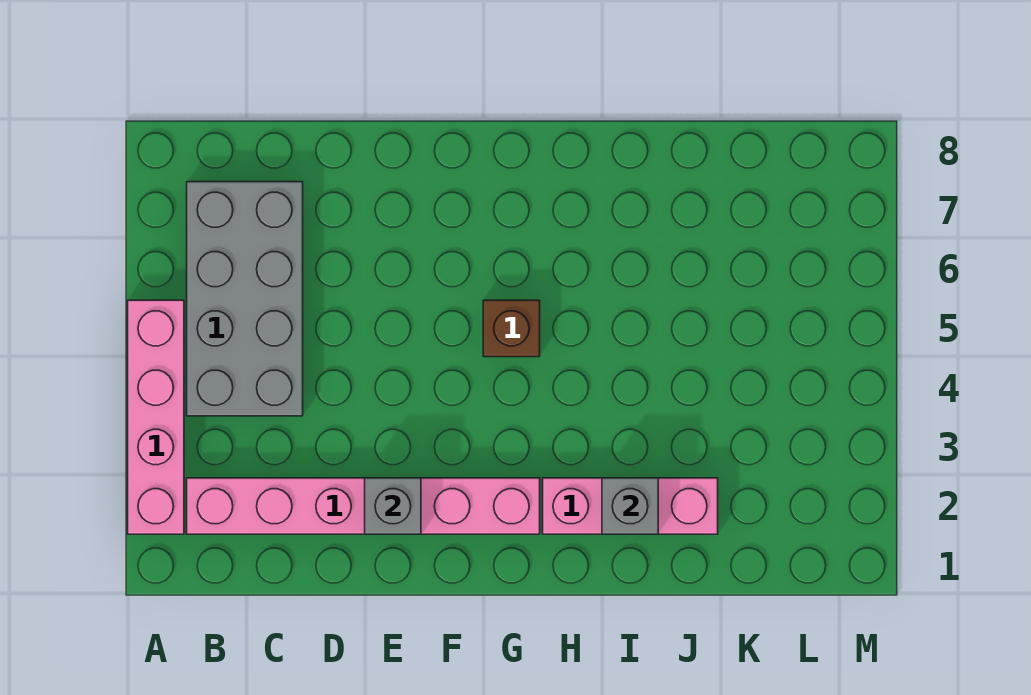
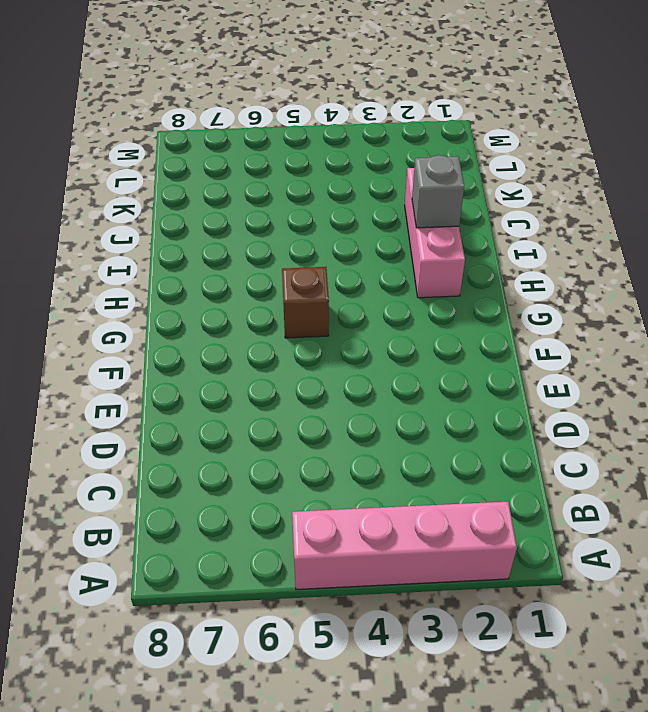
none -> pink brick B2:G2 level 1
none -> grey brick B4:C7 level 1

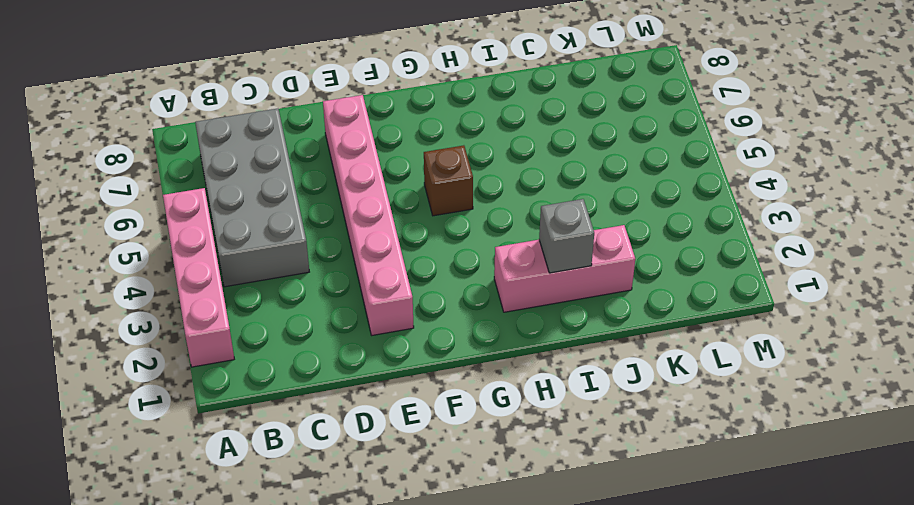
pink brick E2:E7 level 1 -> pink brick B2:G2 level 1
none -> grey brick E2 level 2

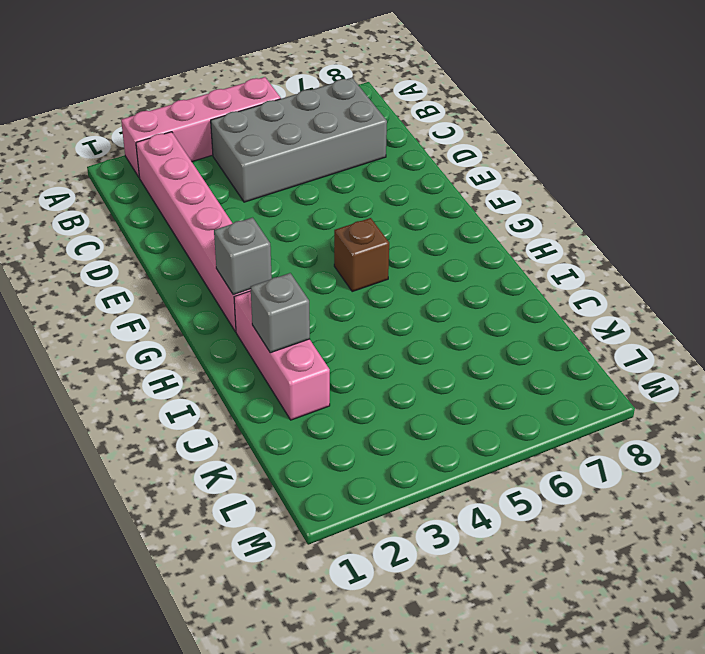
grey brick G2 level 2 -> grey brick E2 level 2

